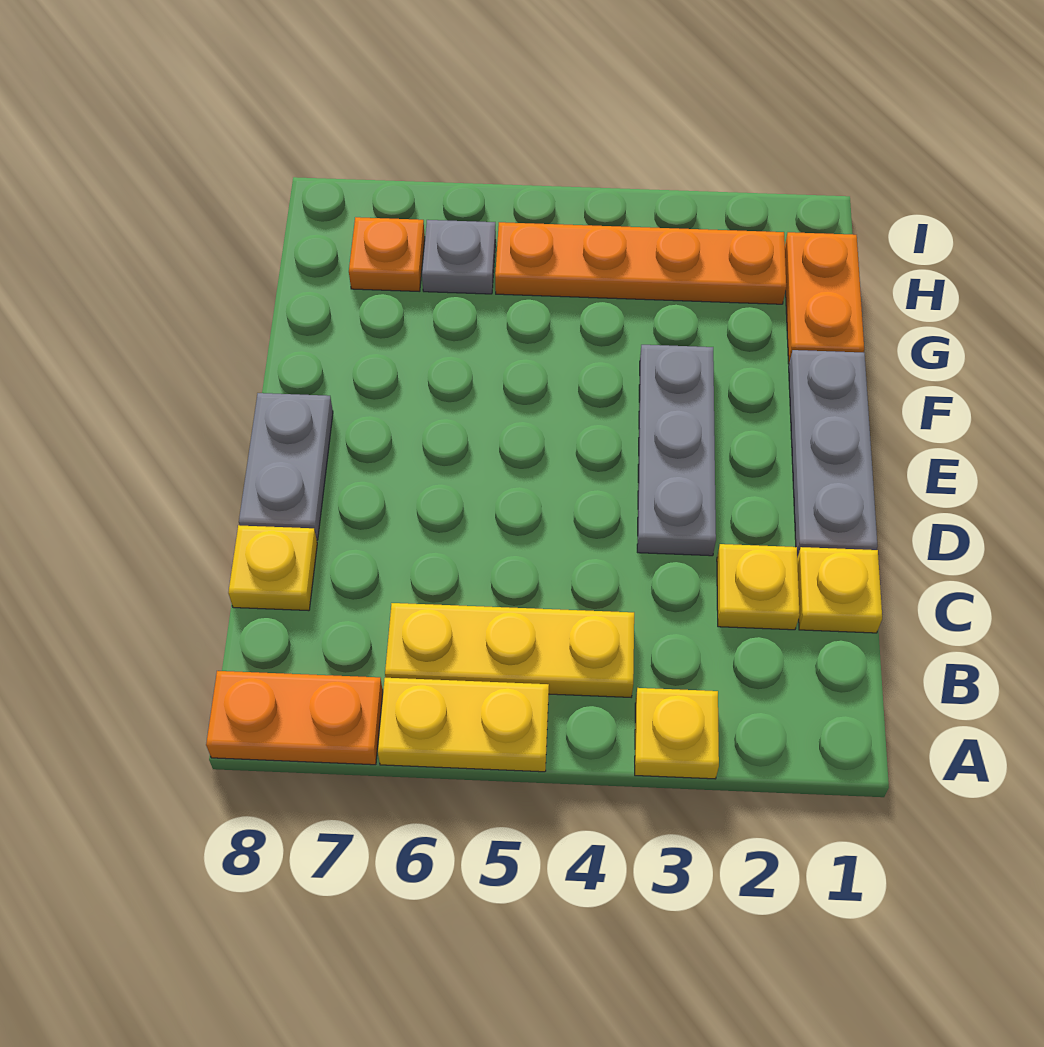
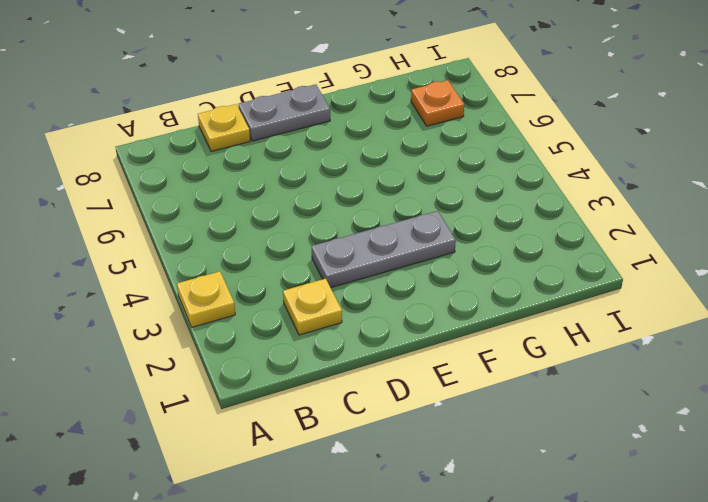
none -> yellow plate A5:A6 level 1
none -> orange plate A7:A8 level 1
none -> yellow plate B4:B6 level 1

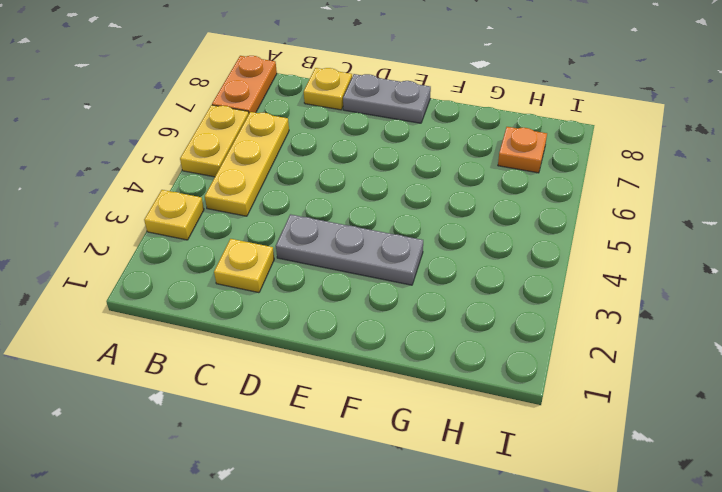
none -> yellow plate C1 level 1
none -> grey plate D1:F1 level 1
none -> orange plate G1:H1 level 1

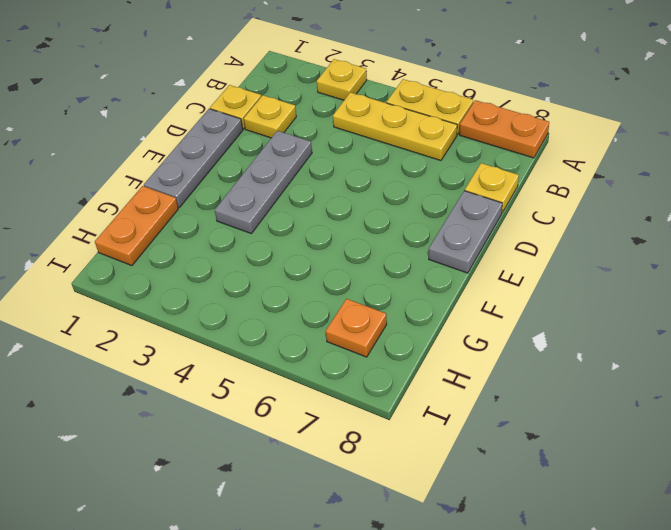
none -> orange plate H2:H5 level 1
none -> grey plate H6 level 1

